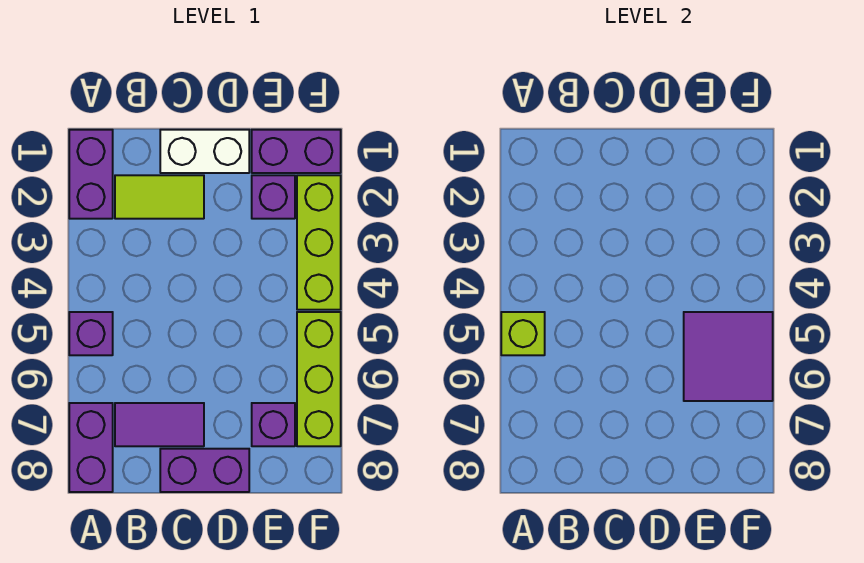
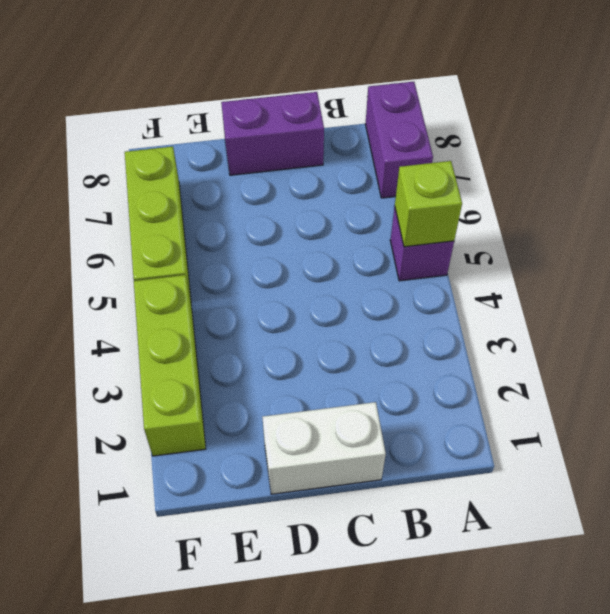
none -> purple brick A1:A2 level 1
none -> lime tile B2:C2 level 1
none -> purple tile B7:C7 level 1

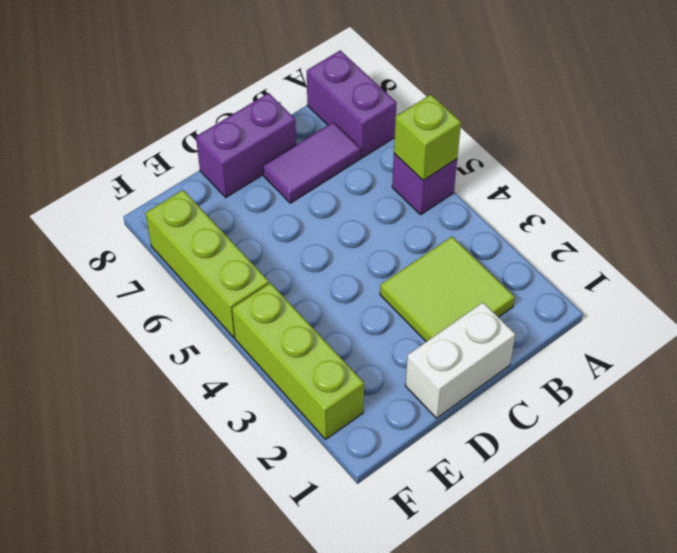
lime tile B2:C3 level 1 -> lime tile B2:C2 level 1
none -> purple brick A1:A2 level 1
none -> purple brick E1:F1 level 1
none -> purple brick E2 level 1

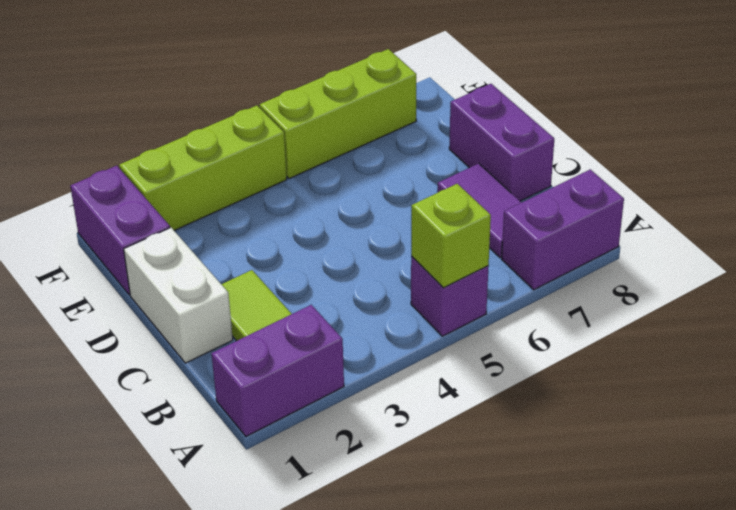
none -> purple brick E2 level 1
none -> purple brick E7 level 1
none -> purple tile E5:F6 level 2

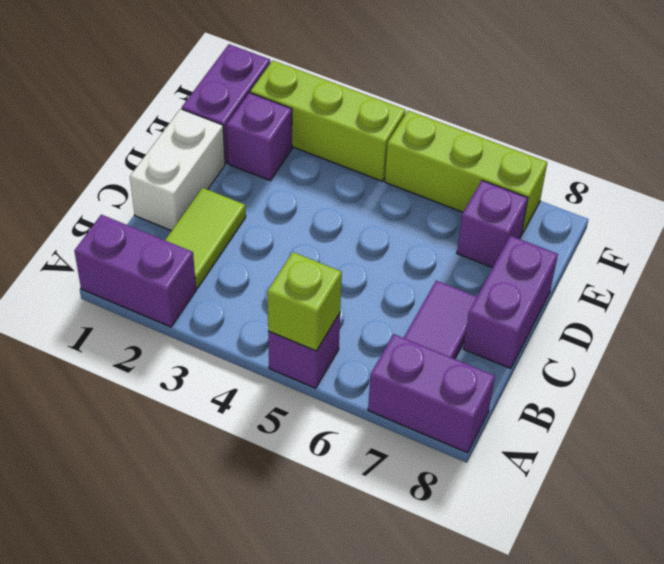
none -> purple tile E5:F6 level 2

